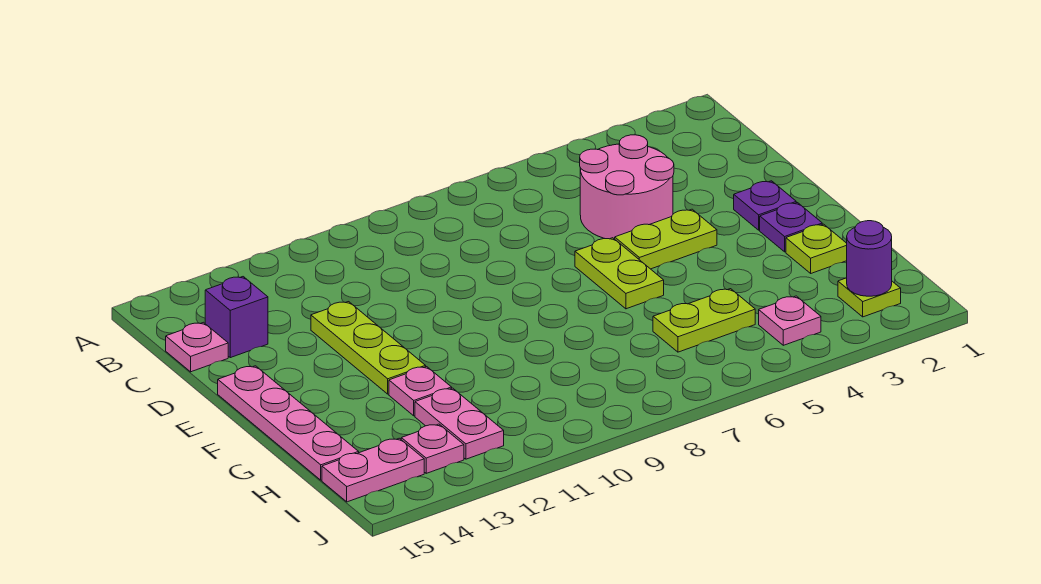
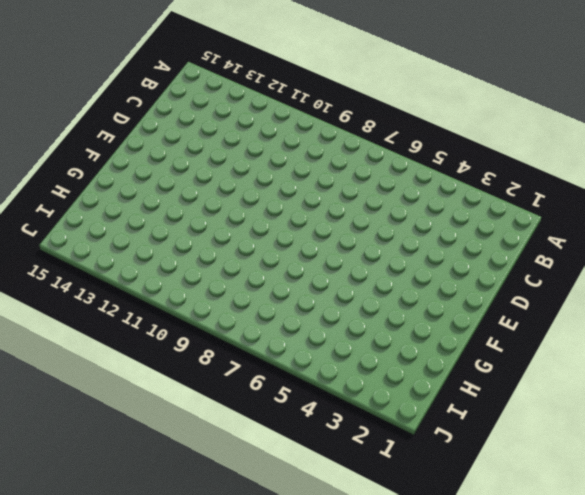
none -> pink round brick C4:D5 level 1
none -> purple brick C14 level 1
none -> pink plate C15 level 1

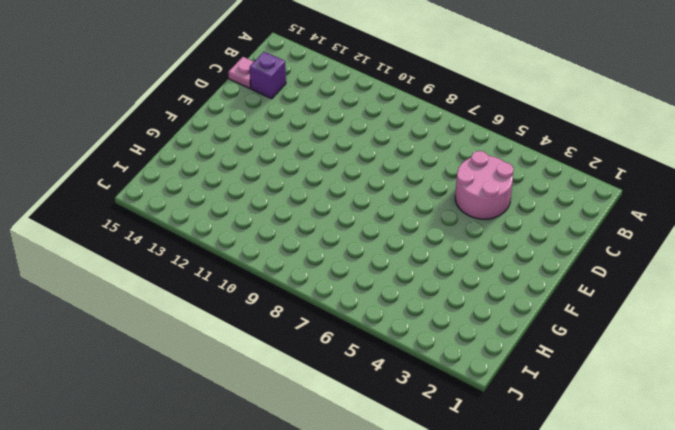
none -> lime plate D12:F12 level 1
none -> purple plate E2 level 1
none -> lime plate E4:E5 level 1

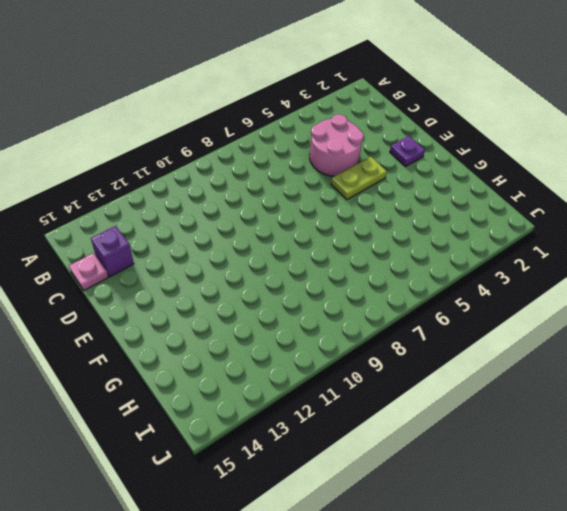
none -> lime plate D12:F12 level 1
none -> lime plate E6:F6 level 1
none -> pink plate E15:H15 level 1

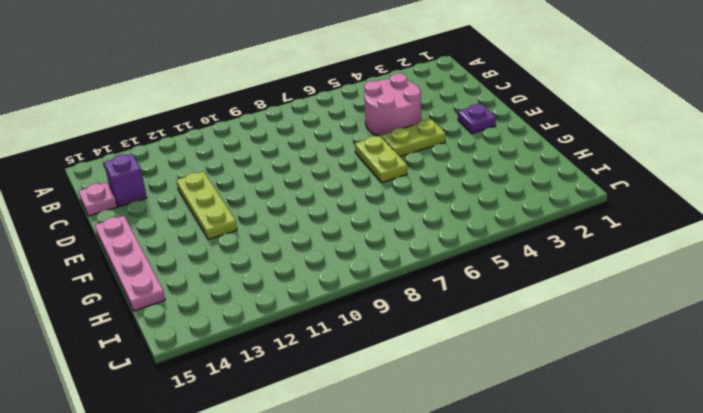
none -> purple plate F2 level 1
none -> lime plate G2 level 1
none -> pink plate G12 level 1

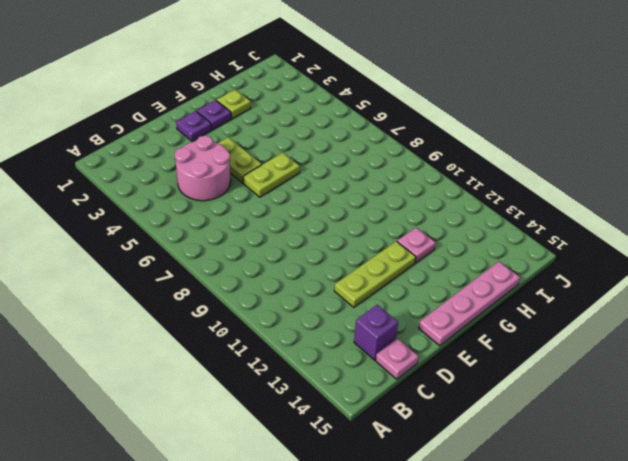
none -> lime plate H5:H6 level 1
none -> pink plate H12:I12 level 1
none -> lime plate I2 level 1

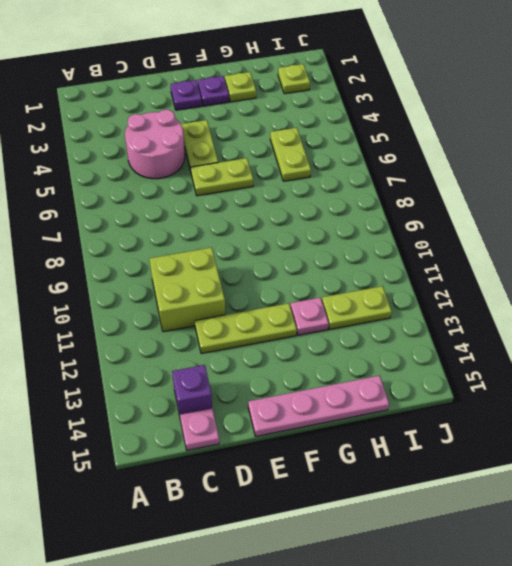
lime brick C10:D11 level 1 -> none
lime plate H12:I12 level 1 -> pink plate H12:I12 level 1
none -> pink plate I4 level 1
none -> pink plate I13 level 1
none -> pink plate I14:I15 level 1

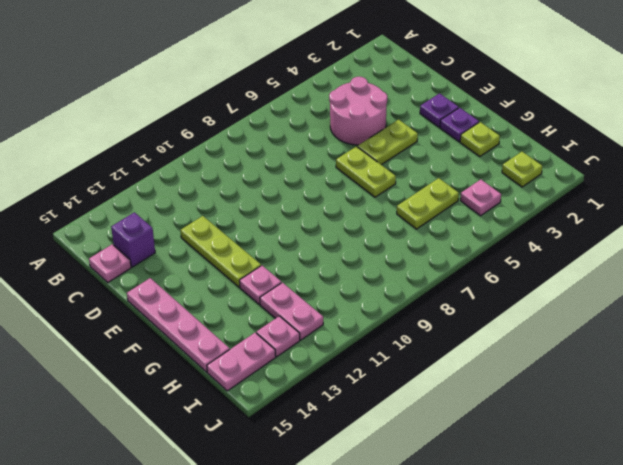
none -> purple round brick I2 level 2

